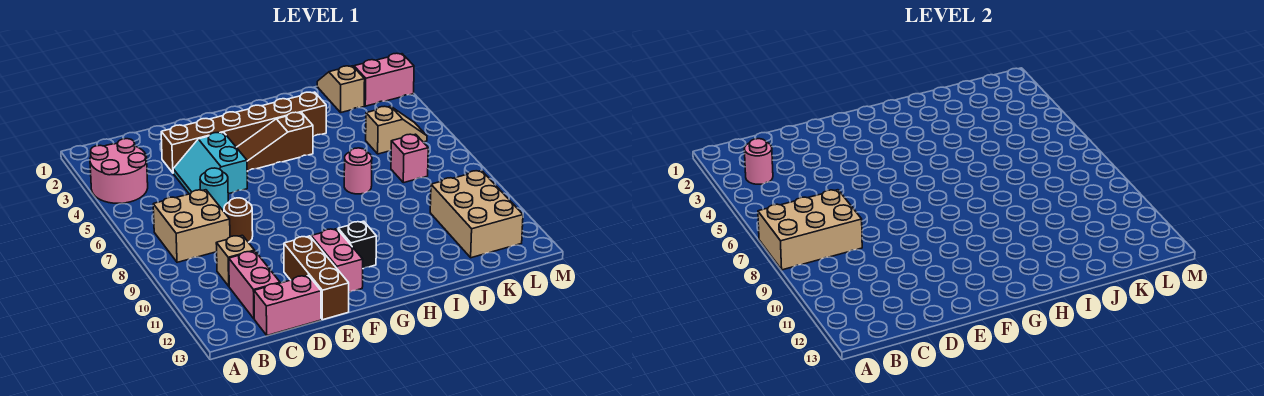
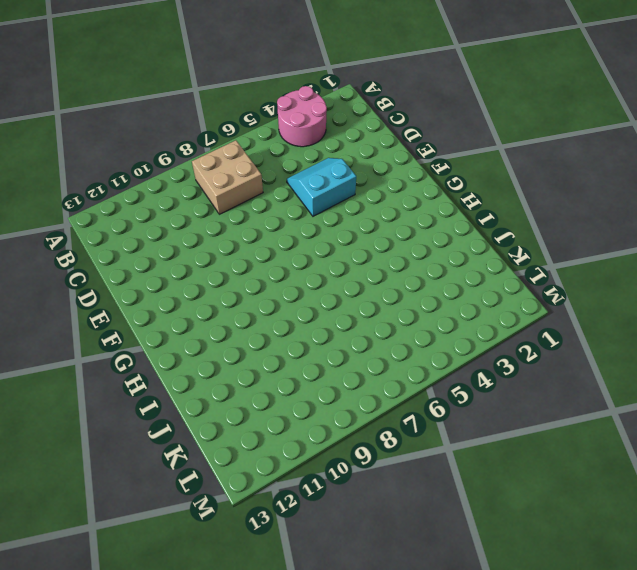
none -> tan brick C10 level 1
none -> pink brick C11:C12 level 1
none -> pink brick C13:D13 level 1

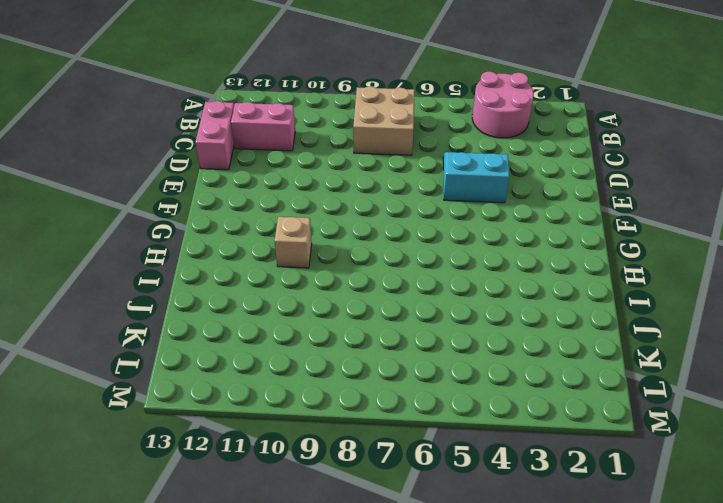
tan brick H10 level 1 -> tan brick C10 level 1
none -> brown brick D3:I3 level 1
none -> cyan round brick D6 level 1
none -> brown round brick D8 level 1

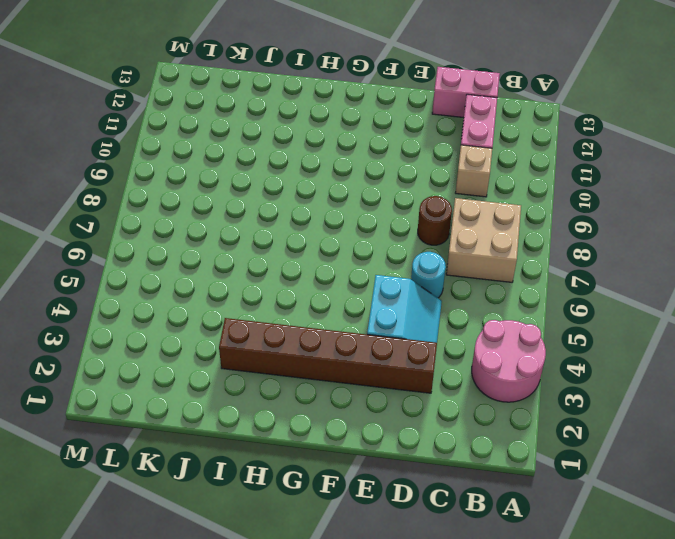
none -> brown brick E11:E13 level 1
none -> brown slope F4:H4 level 1 top H
none -> pink brick F11:F12 level 1

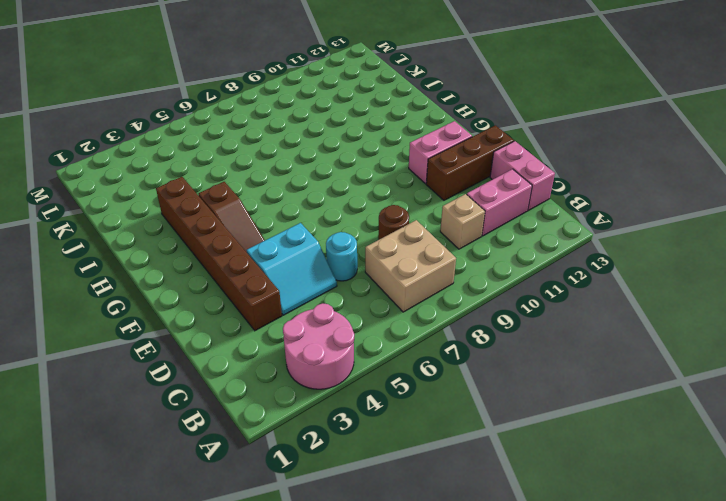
none -> black brick G11 level 1
none -> pink round brick I7 level 1
none -> tan slope K1:K2 level 1 top 2

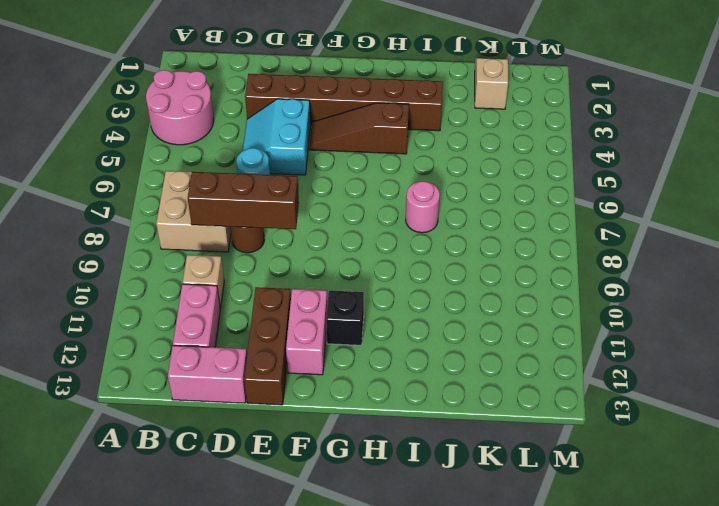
brown brick C8:E8 level 2 -> tan brick A7:C8 level 2
none -> tan slope K5:L5 level 1 top K
none -> pink brick K7 level 1
none -> tan brick K10:L12 level 1

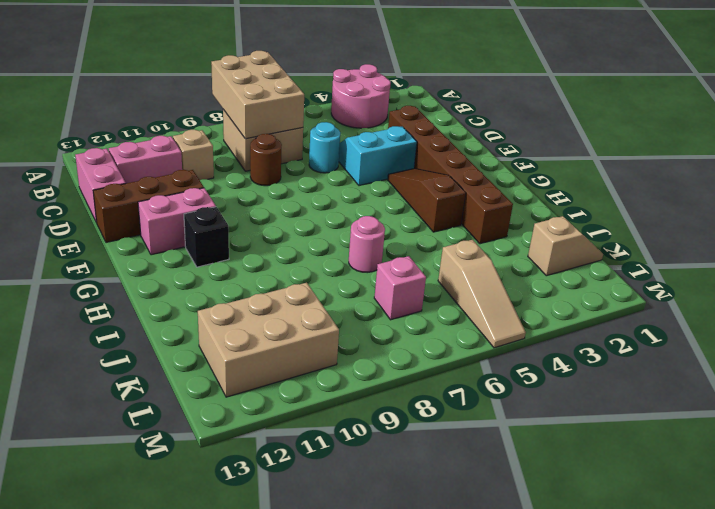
tan slope K5:M5 level 1 top K -> tan slope K5:L5 level 1 top K
none -> pink brick L2:M2 level 1
none -> pink round brick B3 level 2

